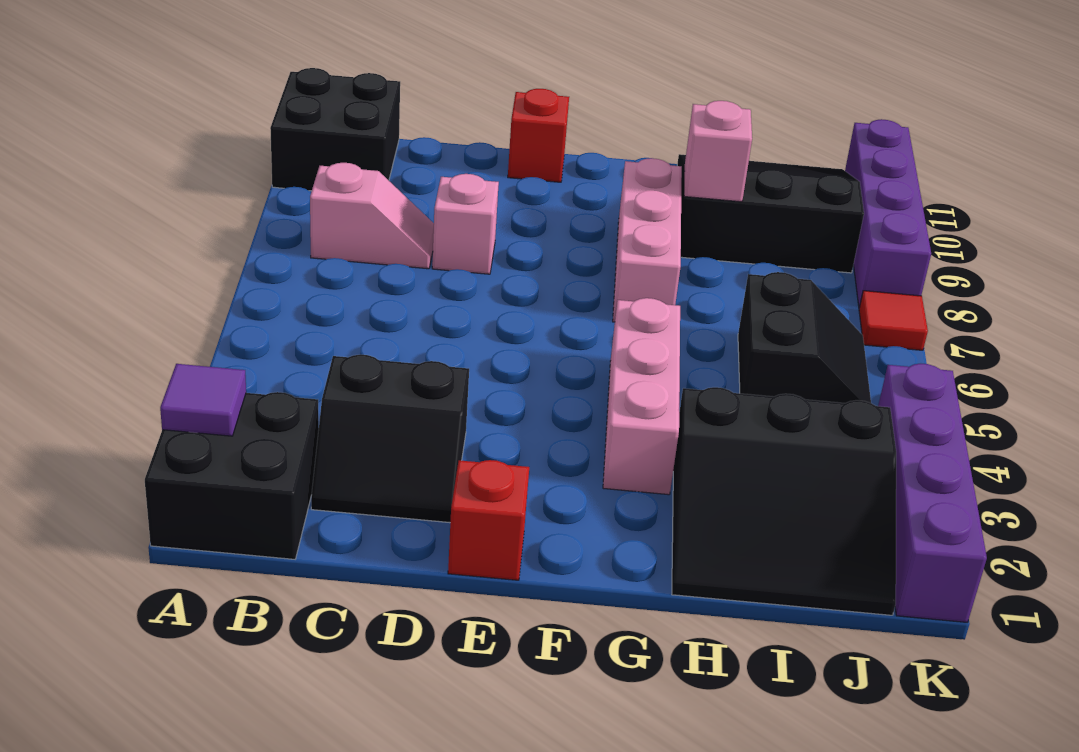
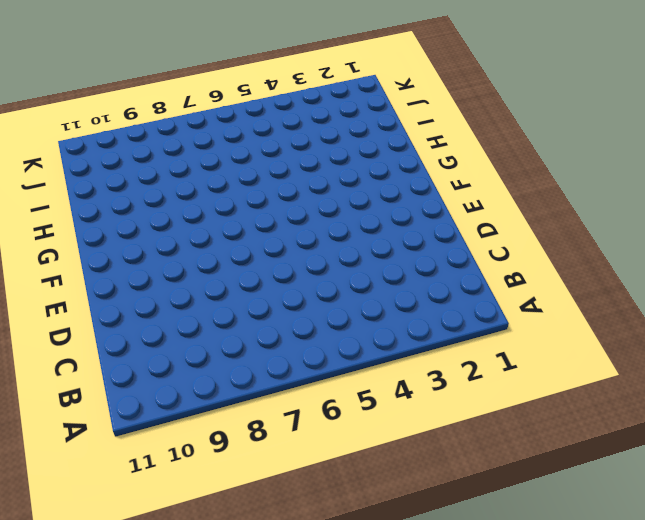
none -> black brick A1:B2 level 1
none -> black brick A10:B11 level 1
none -> pink slope B8:C8 level 1 top B

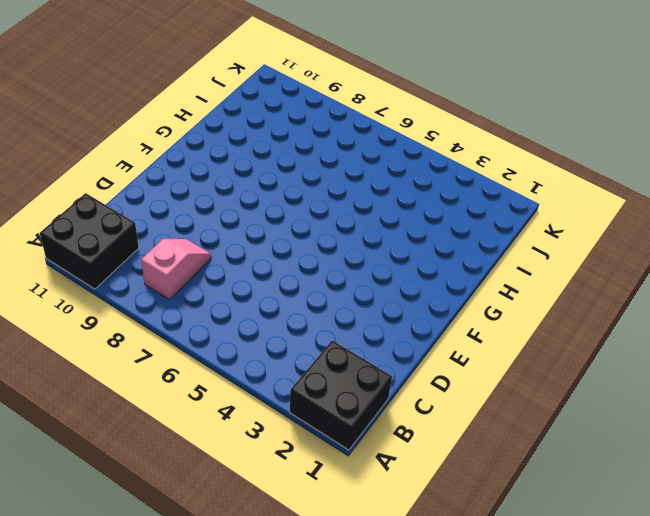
none -> black slope C2:D3 level 1 top 3
none -> pink brick D8 level 1
none -> red brick E1 level 1

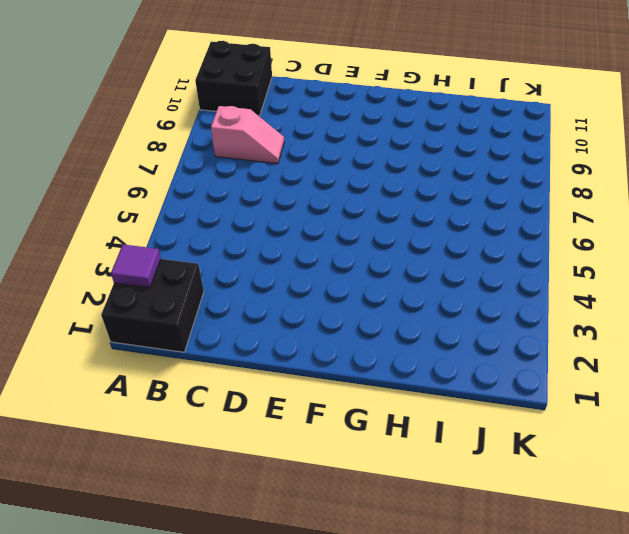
none -> black slope C2:D3 level 1 top 3
none -> pink brick D8 level 1
none -> red brick E1 level 1

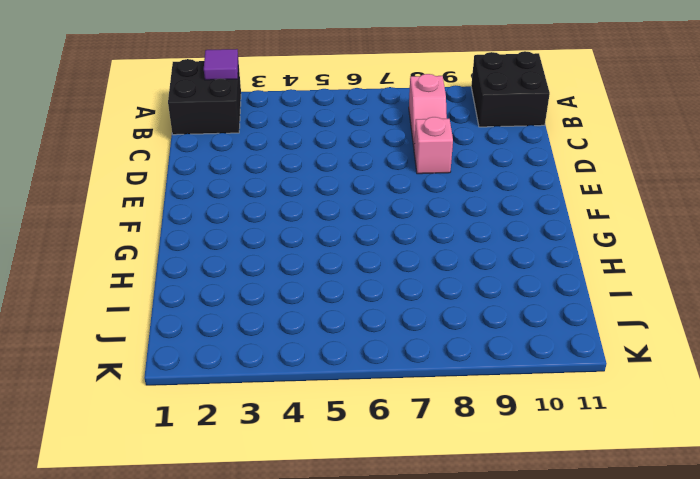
none -> black slope C2:D3 level 1 top 3
none -> red brick E1 level 1
none -> red brick E11 level 1

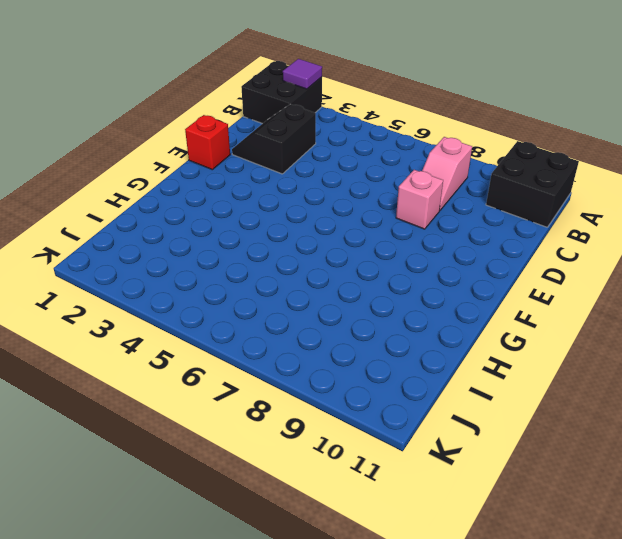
none -> red brick E11 level 1
none -> pink brick G3:G5 level 1
none -> pink brick G7:G9 level 1

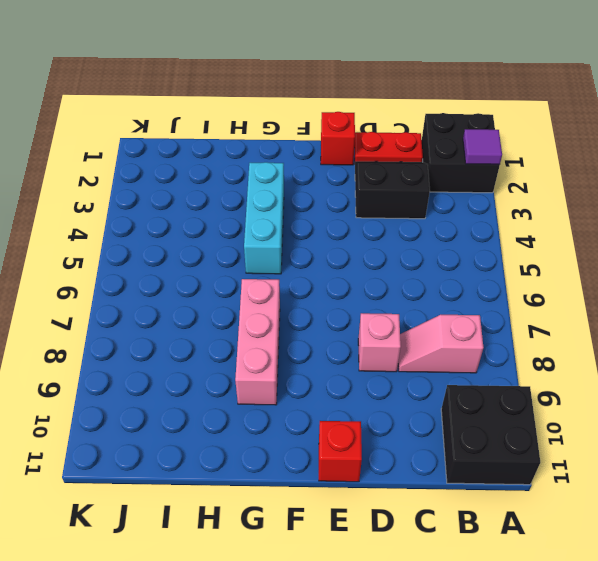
red plate C1:D1 level 1 -> none
cyan brick G3:G5 level 1 -> pink brick G3:G5 level 1
none -> black slope H1:J3 level 1 top 3
none -> black slope H9:J11 level 1 top 9
none -> black slope I5:J6 level 1 top I

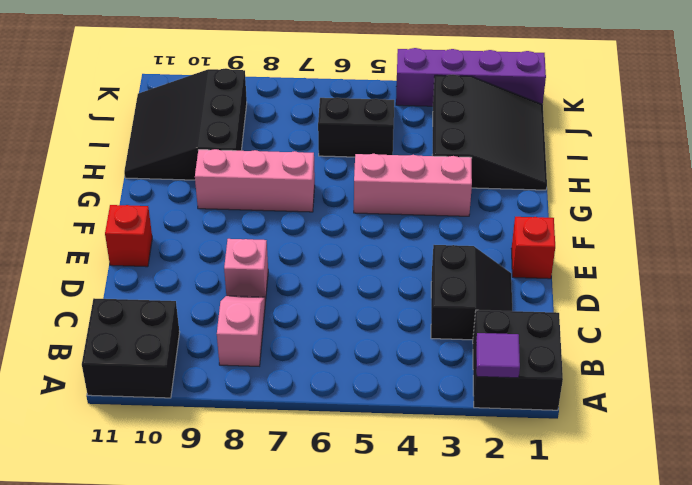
none -> red tile K7 level 1
none -> purple brick K8:K11 level 1
none -> pink brick H9 level 2

